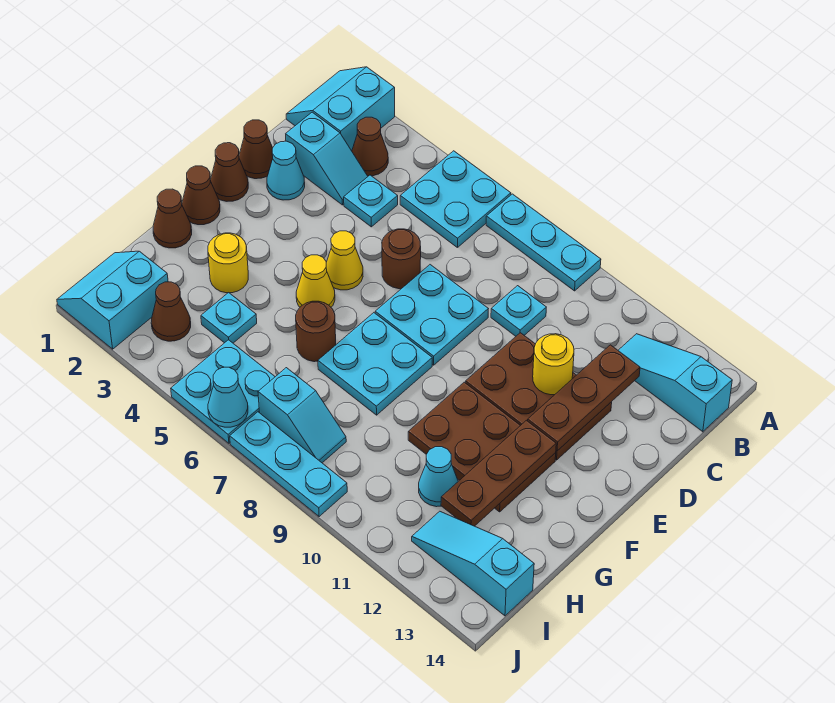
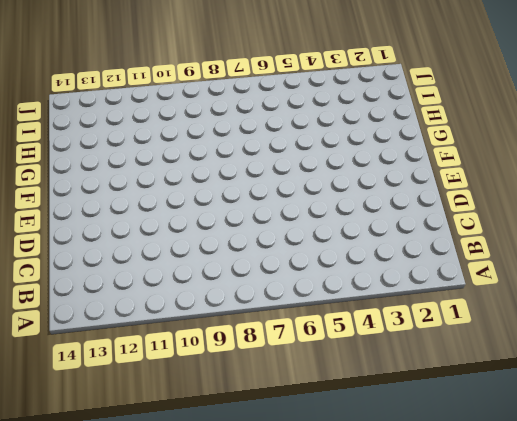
none -> cyan slope A1:B2 level 1 top 2
none -> cyan plate A5:B6 level 1
none -> cyan plate A7:A9 level 1
none -> brown cone B3 level 1

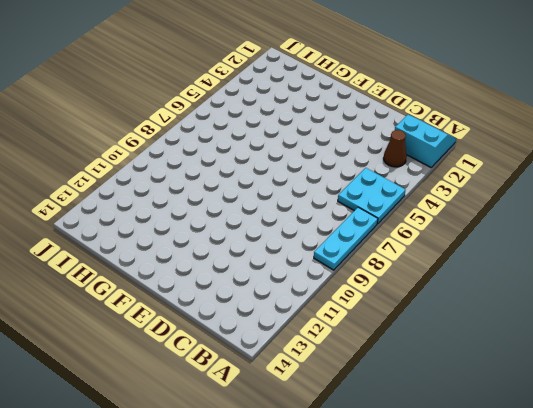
none -> cyan slope B12:B14 level 1 top 14
none -> cyan slope C2:C3 level 1 top 2
none -> cyan plate C4 level 1
none -> cyan plate C9 level 1

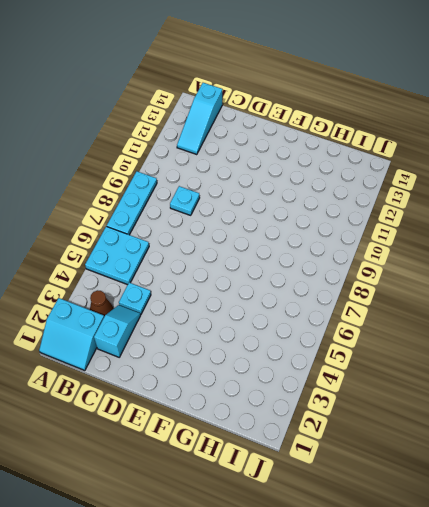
none -> brown cone D1 level 1
none -> cyan cone D2 level 1
none -> brown round brick D6 level 1
none -> cyan plate D7:E8 level 1

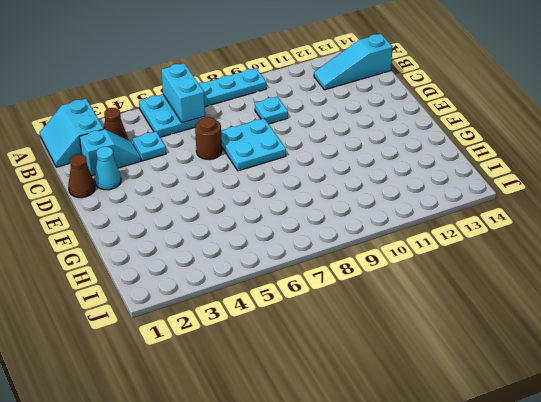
cyan brick A6:B6 level 2 -> none
none -> brown plate D10:E12 level 1
none -> brown cone E1 level 1
none -> yellow cone E5 level 1
none -> brown cone F1 level 1

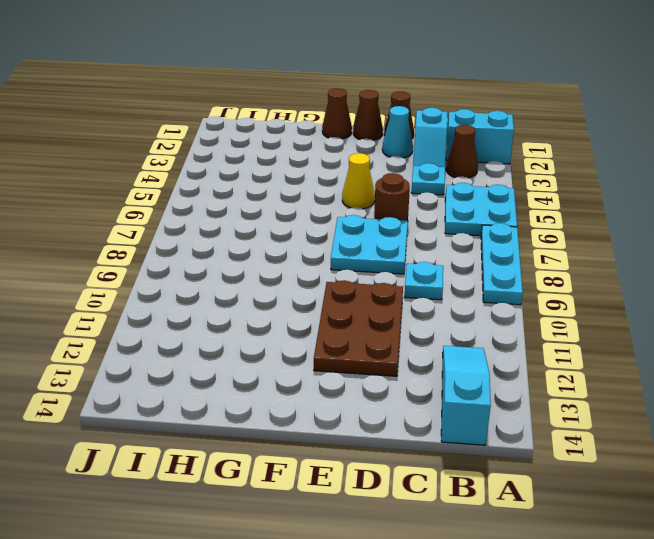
none -> yellow cone F5 level 1
none -> cyan plate F7:G8 level 1
none -> brown plate F10:G12 level 1
none -> brown cone G1 level 1

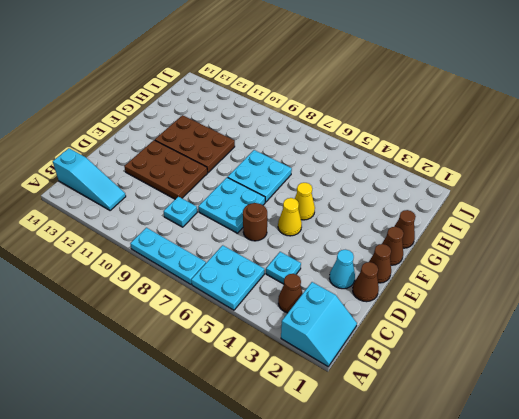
none -> cyan slope C2:C3 level 1 top 2
none -> yellow round brick G3 level 1
none -> brown round brick G6 level 1
none -> cyan plate H4 level 1

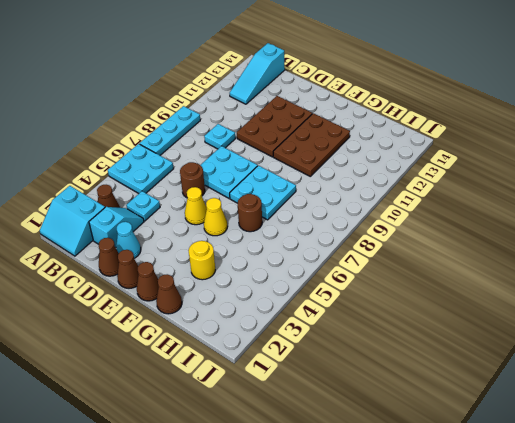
none -> cyan plate H4 level 1
none -> cyan cone H11 level 1
none -> cyan slope I1:J2 level 1 top 2
none -> brown cone I3 level 1

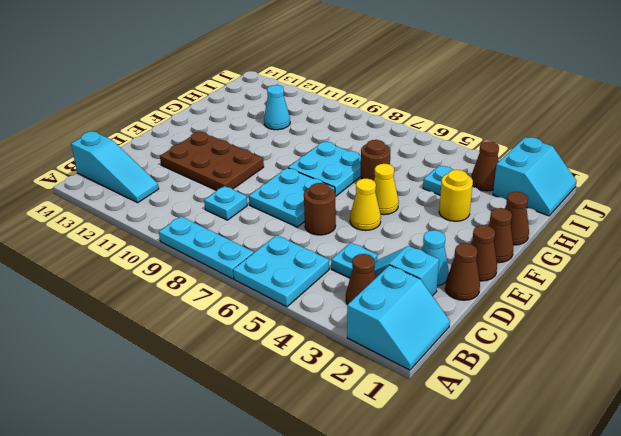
none -> brown plate F10:G12 level 1
none -> cyan plate I5:J6 level 1
none -> cyan slope I7:I8 level 1 top 7
none -> cyan slope I12:I14 level 1 top 14

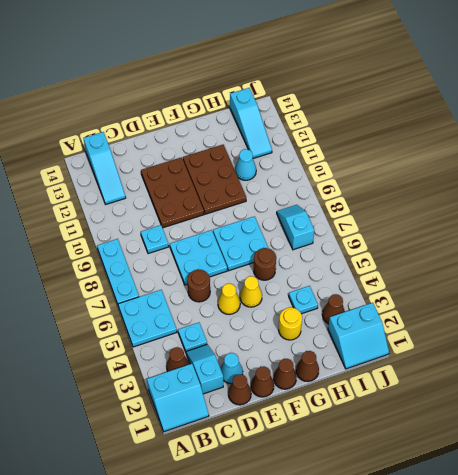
none -> cyan plate I5:J6 level 1
none -> cyan plate J7:J9 level 1
none -> brown plate C12:E12 level 2
none -> yellow round brick D11 level 2

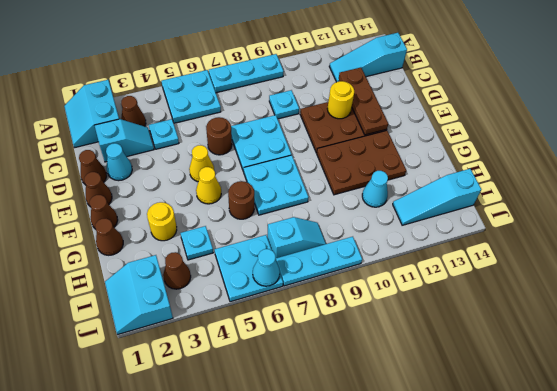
none -> brown plate F12:H12 level 2

